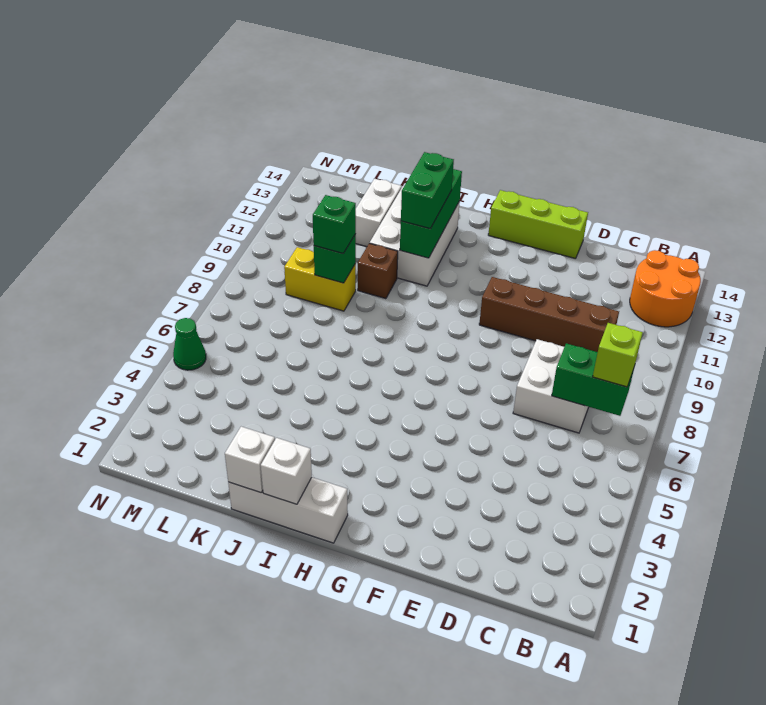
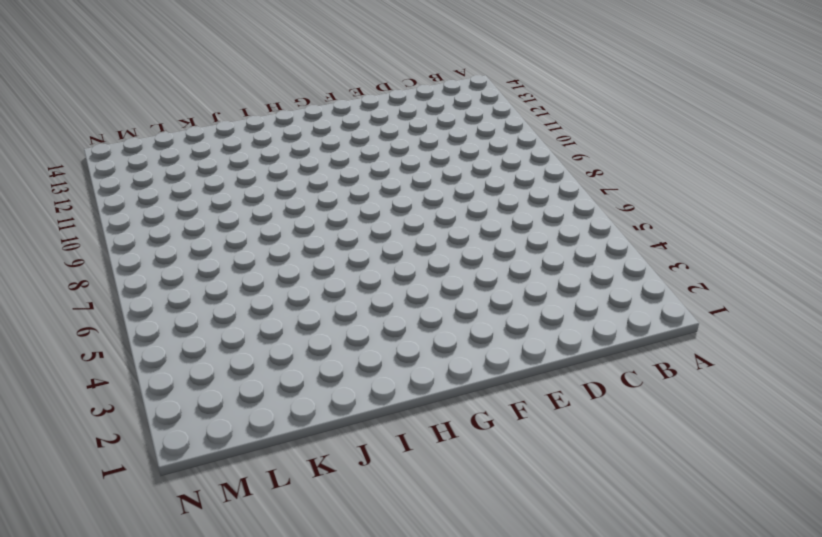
none -> orange round brick A12:B13 level 1
none -> white brick C7:D8 level 1
none -> brown brick C10:F10 level 1

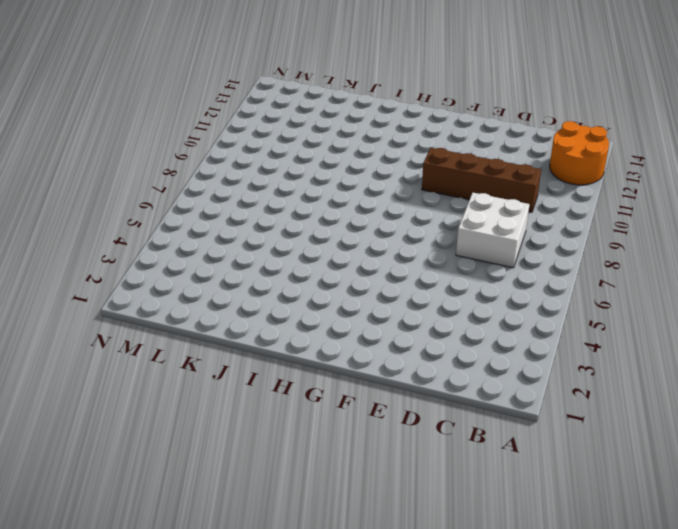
none -> lime brick E14:G14 level 1
none -> white brick H1:J1 level 1
none -> white brick I11:J13 level 1

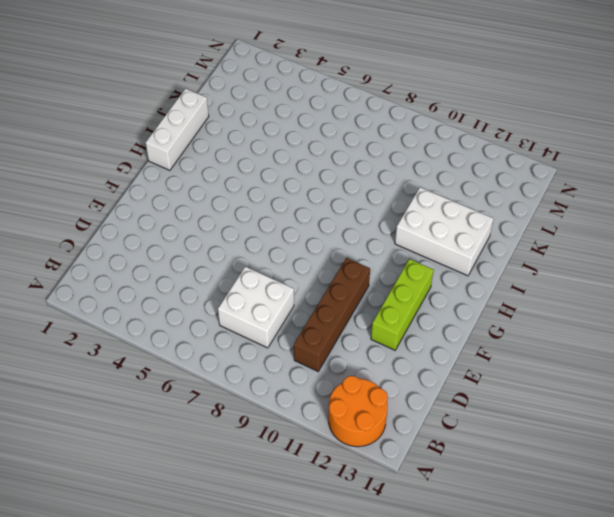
lime brick E12:G12 level 1 -> lime brick E14:G14 level 1
none -> brown brick J10 level 1
none -> yellow brick K9:L9 level 1
none -> white brick K12:K13 level 1

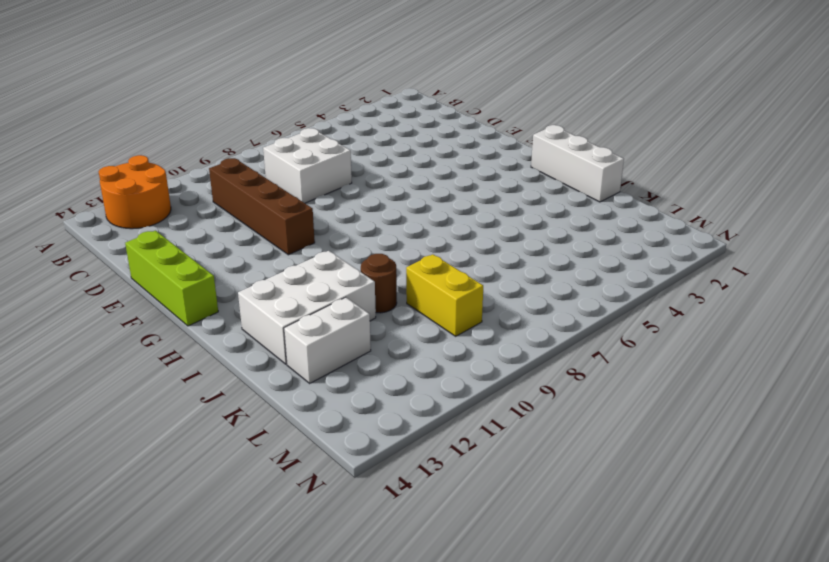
brown round brick J10 level 1 -> brown brick J10 level 1
none -> green cone N5 level 1
none -> green brick B7:C7 level 2
none -> white brick I1 level 2

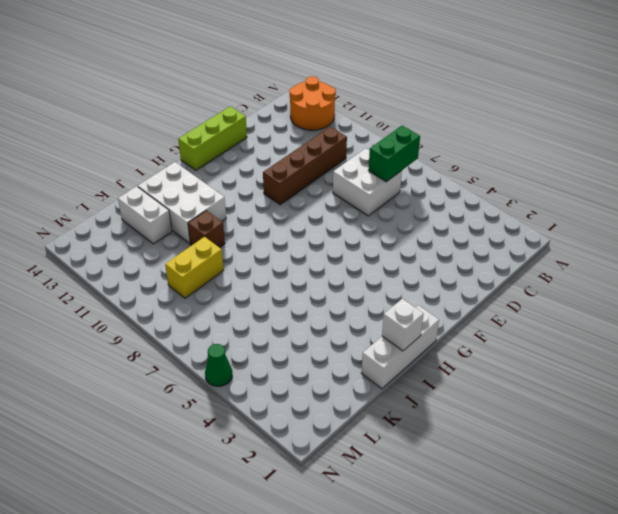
none -> green brick I11:I13 level 2
none -> white brick J1 level 2
none -> green brick K9 level 2

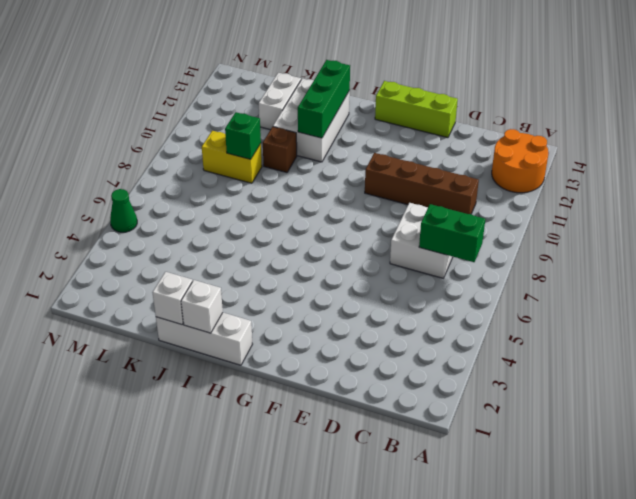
none -> lime brick B7 level 3
none -> green brick I11:I12 level 3
none -> green brick K9 level 3

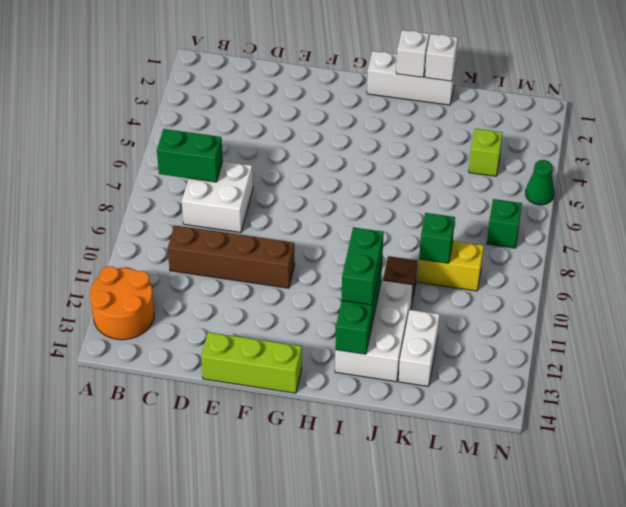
lime brick L4 level 1 -> lime brick B7 level 3
green brick M7 level 1 -> green brick K9 level 3

